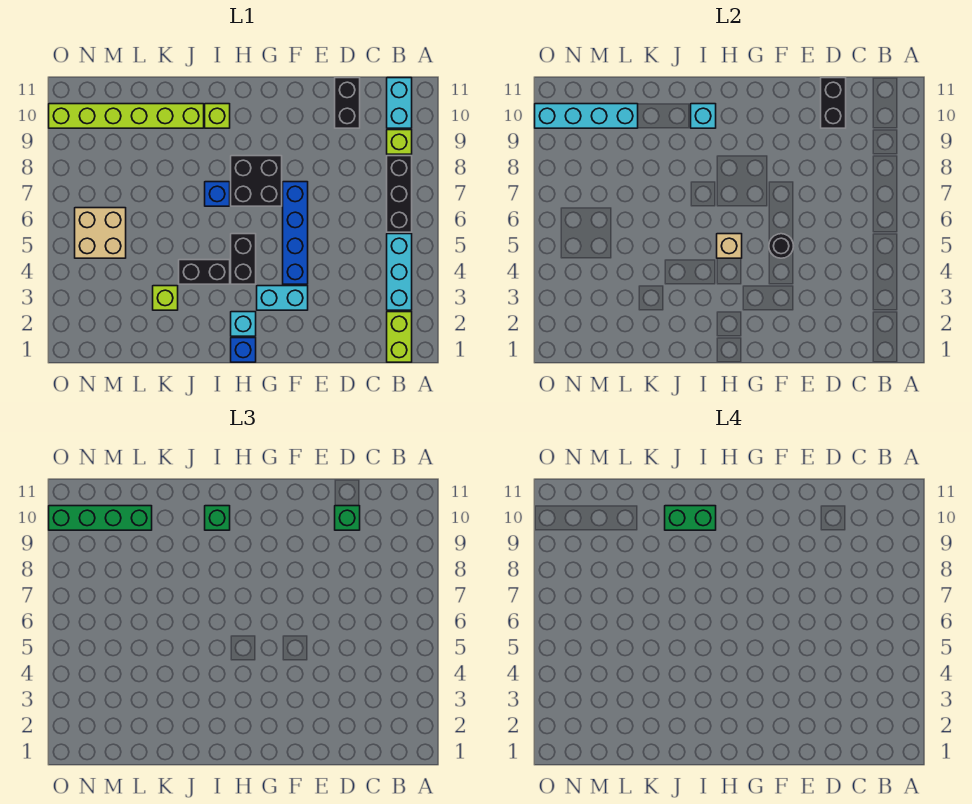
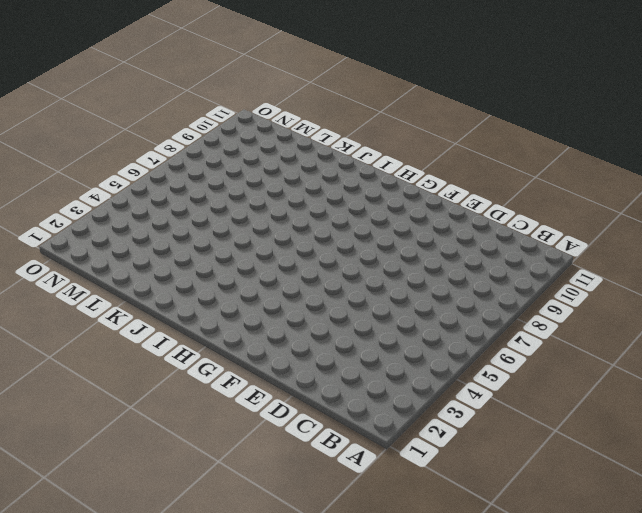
none -> lime brick B1:B2 level 1
none -> cyan brick B3:B5 level 1
none -> black brick B6:B8 level 1

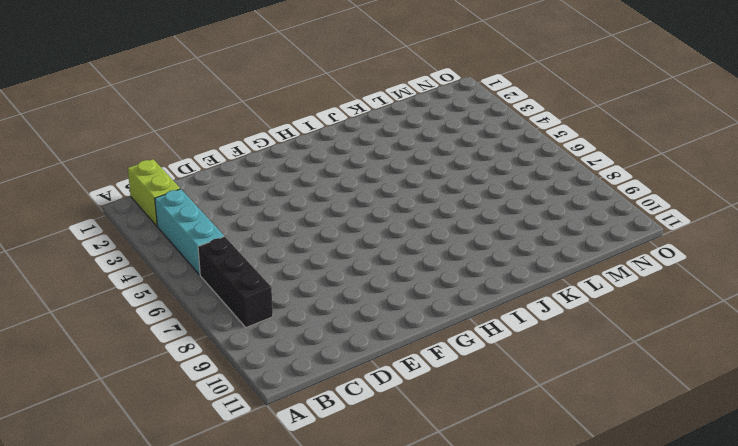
none -> lime brick B9 level 1
none -> cyan brick B10:B11 level 1
none -> black brick D10:D11 level 1

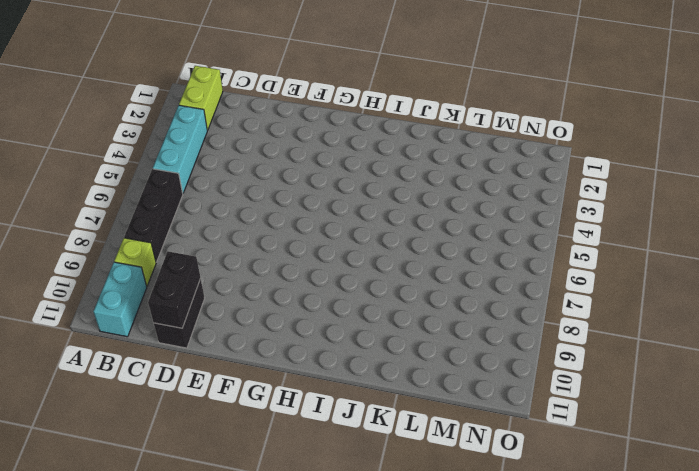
none -> cyan brick F3:G3 level 1
none -> blue brick F4:F7 level 1
none -> black brick G7:H8 level 1

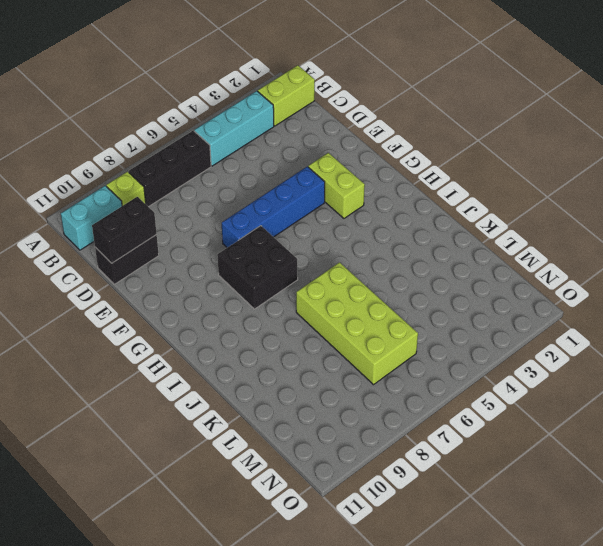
lime brick F3:G3 level 1 -> cyan brick F3:G3 level 1
lime brick J6:M7 level 1 -> tan brick M5:N6 level 1
none -> blue brick H1 level 1
none -> cyan brick H2 level 1
none -> black brick H4:H5 level 1

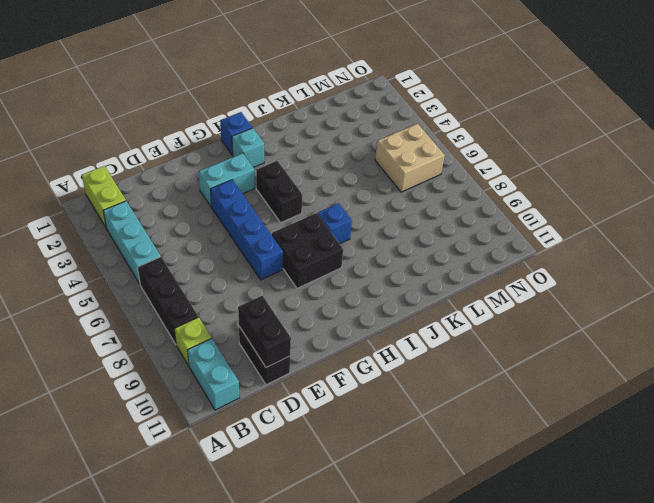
none -> black brick I4:J4 level 1
none -> lime brick I10 level 1
none -> lime brick J10:O10 level 1

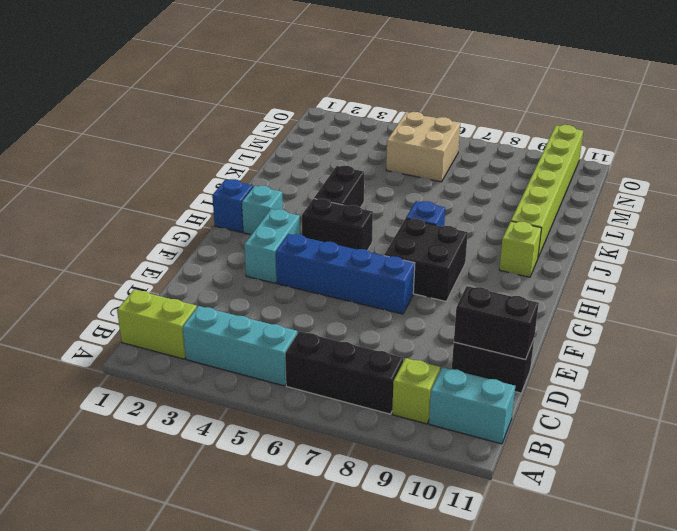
none -> lime brick K3 level 1
none -> black round brick F5 level 2
none -> tan brick H5 level 2

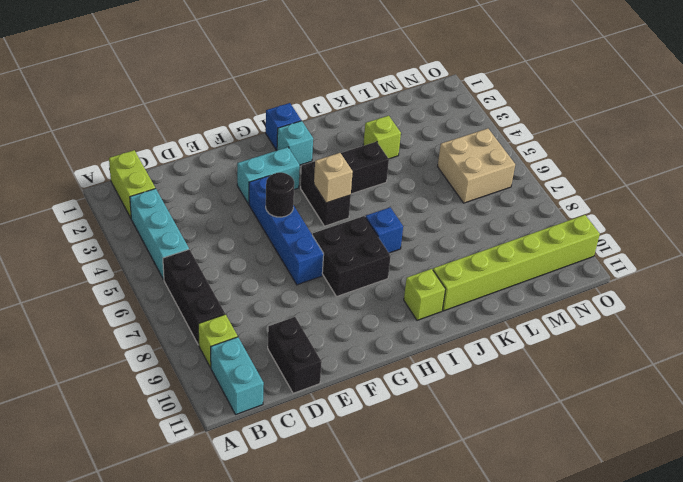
none -> black brick D10:D11 level 2
none -> cyan brick I10 level 2
none -> cyan brick L10:O10 level 2

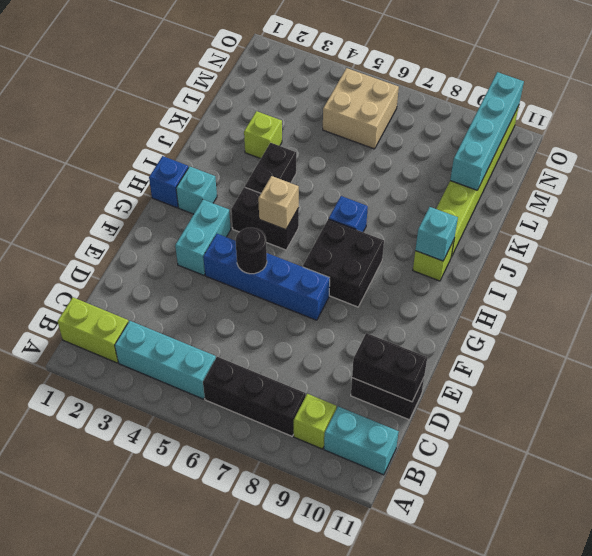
none -> green brick D10 level 3
none -> green brick I10 level 3
none -> green brick L10:O10 level 3

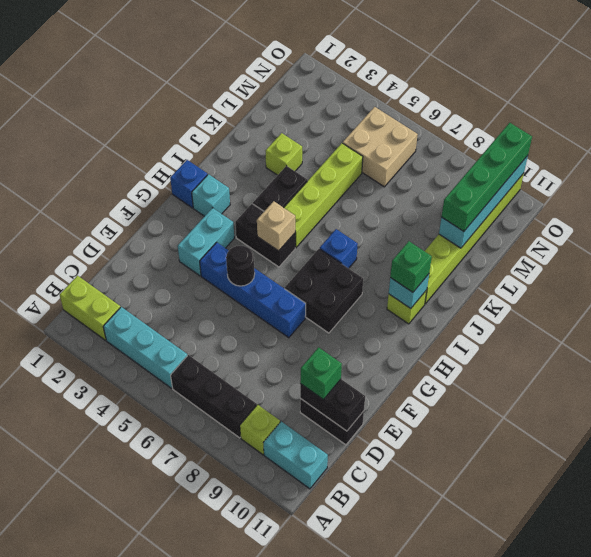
lime brick I5:L5 level 1 -> none
none -> green brick I10:J10 level 4

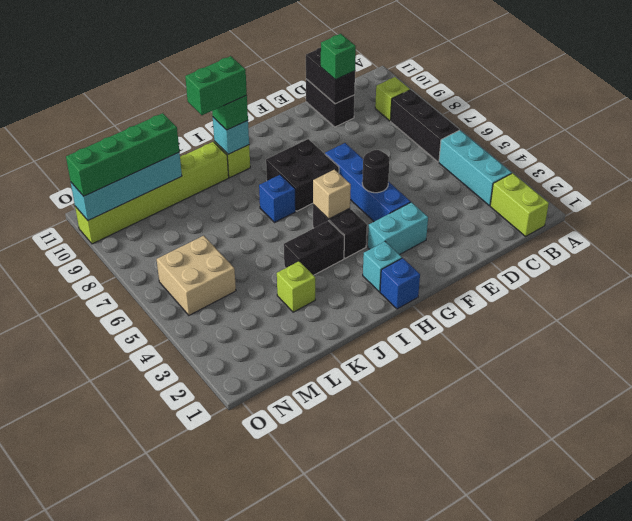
none -> cyan brick B10:B11 level 1

